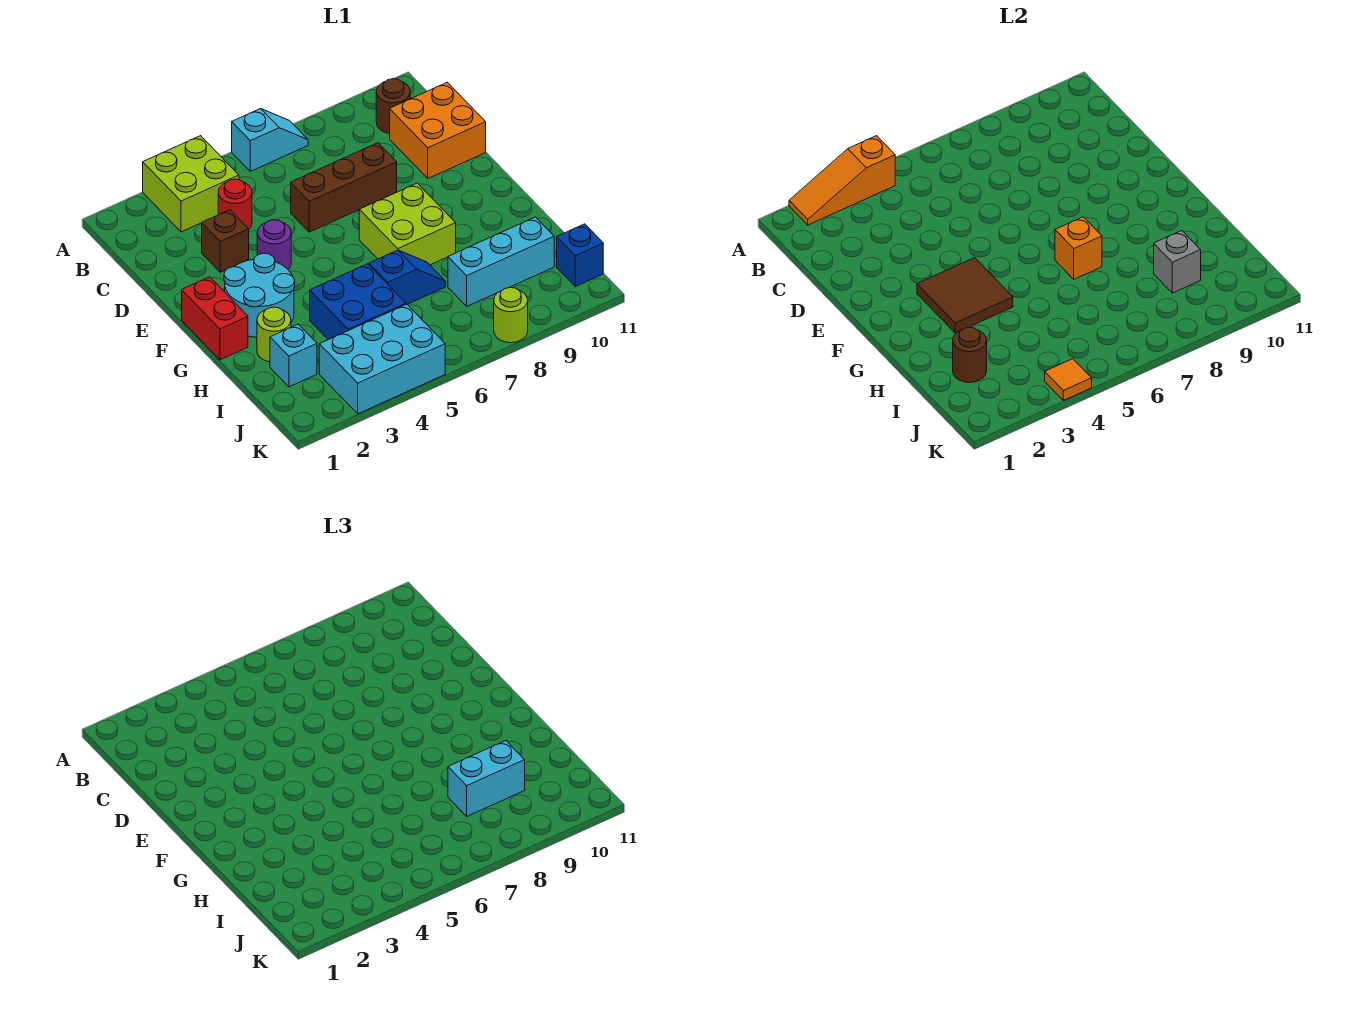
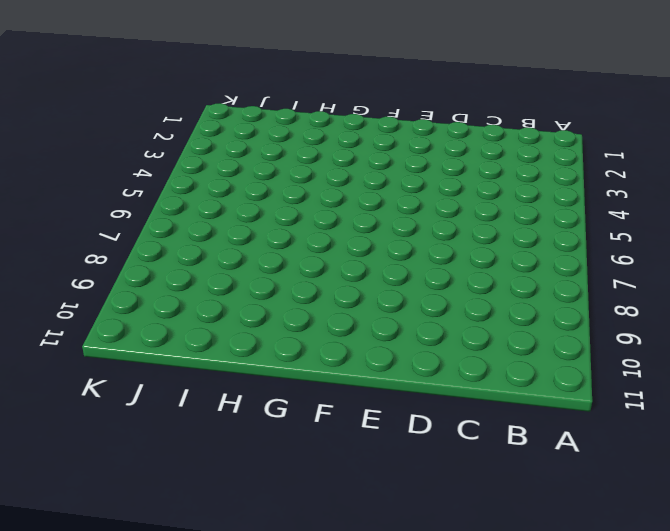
none -> lime brick A3:B4 level 1
none -> cyan slope A6:A7 level 1 top 6
none -> brown round brick B10 level 1

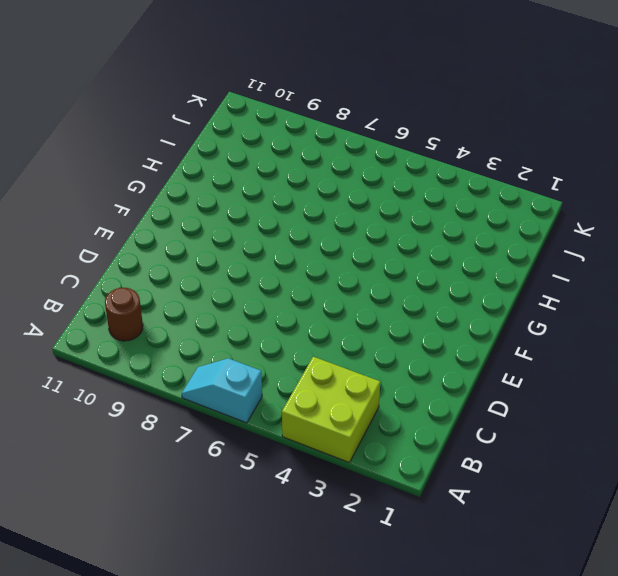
none -> red round brick C4 level 1
none -> orange brick C10:D11 level 1
none -> brown brick D3 level 1

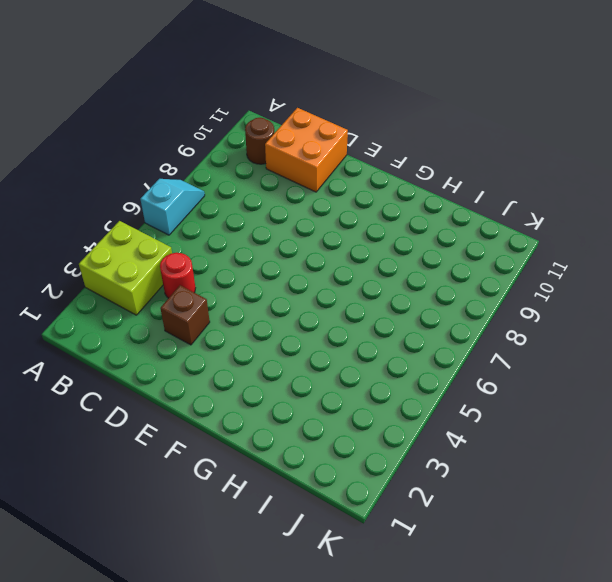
none -> brown brick D6:D8 level 1
none -> purple round brick E4 level 1
none -> red brick F1:G1 level 1

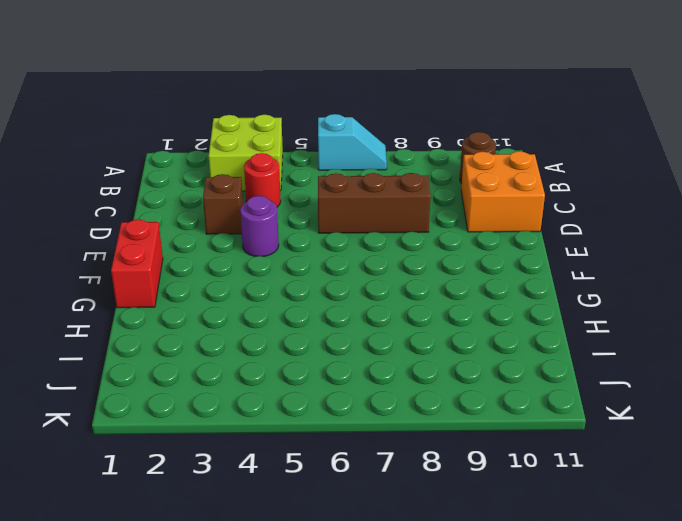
none -> cyan round brick F2:G3 level 1
none -> lime brick F7:G8 level 1
none -> lime round brick H2 level 1

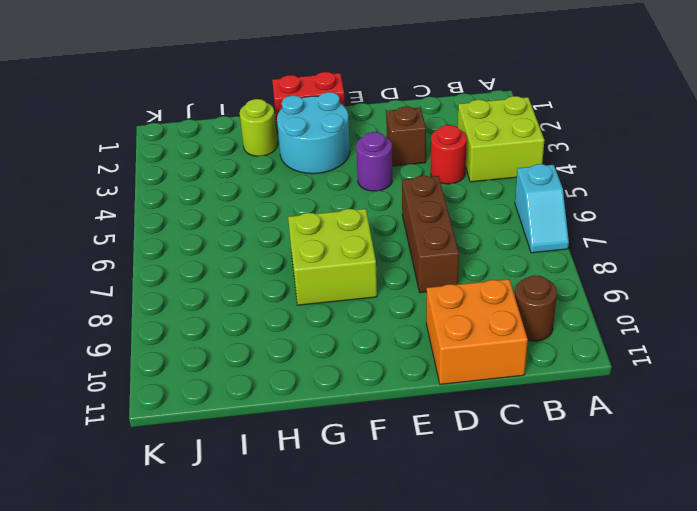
none -> blue brick H4:I5 level 1
none -> blue slope H6:H7 level 1 top 6
none -> cyan brick I2 level 1

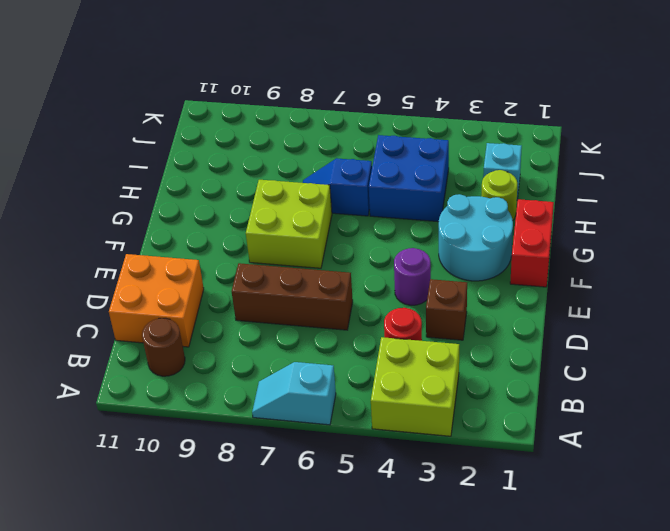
none -> cyan brick I8:I10 level 1
none -> cyan brick J3:K5 level 1
none -> blue brick J11 level 1

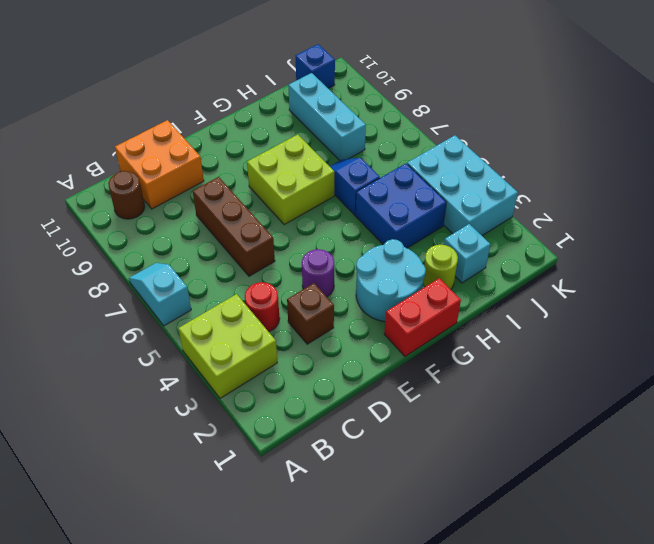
none -> lime round brick K8 level 1
none -> orange slope A2:A4 level 2 top 4
none -> brown tile F3:G4 level 2

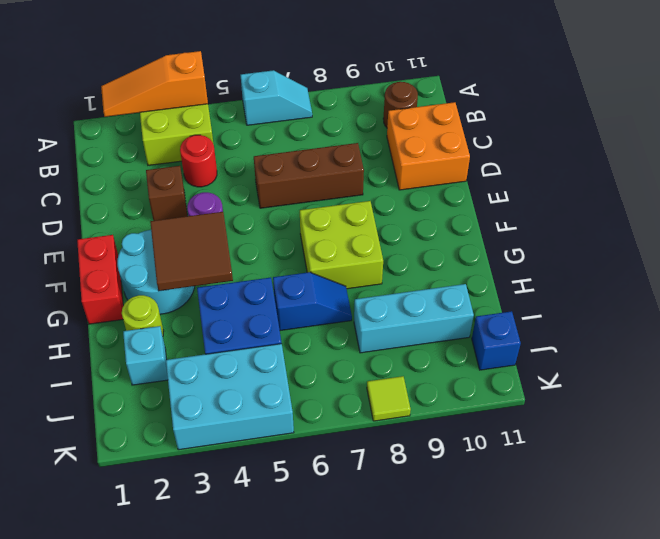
lime tile K8 level 1 -> lime round brick K8 level 1
none -> orange brick G7 level 2
none -> brown round brick I2 level 2
none -> grey brick I9 level 2

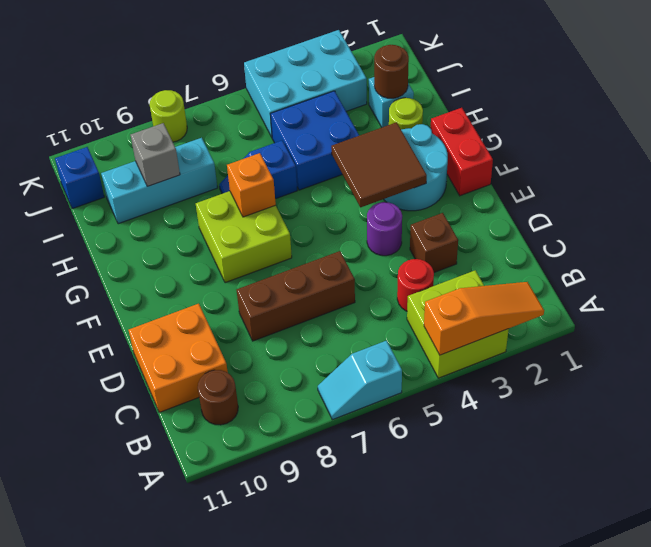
none -> orange tile K4 level 2
none -> cyan brick I8:I9 level 3

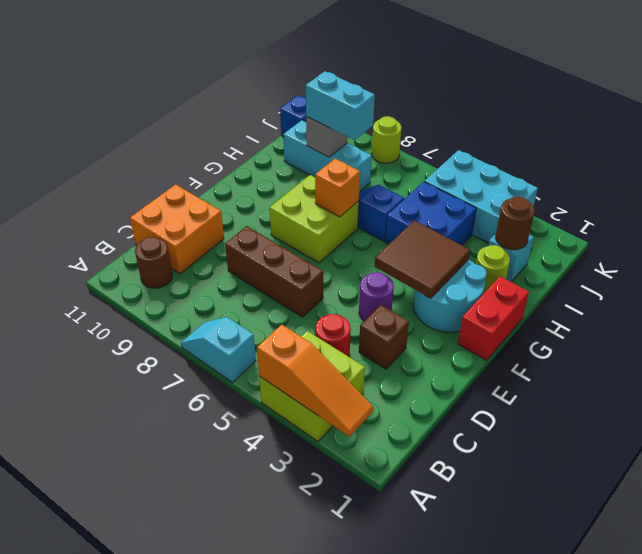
none -> orange tile K4 level 2

